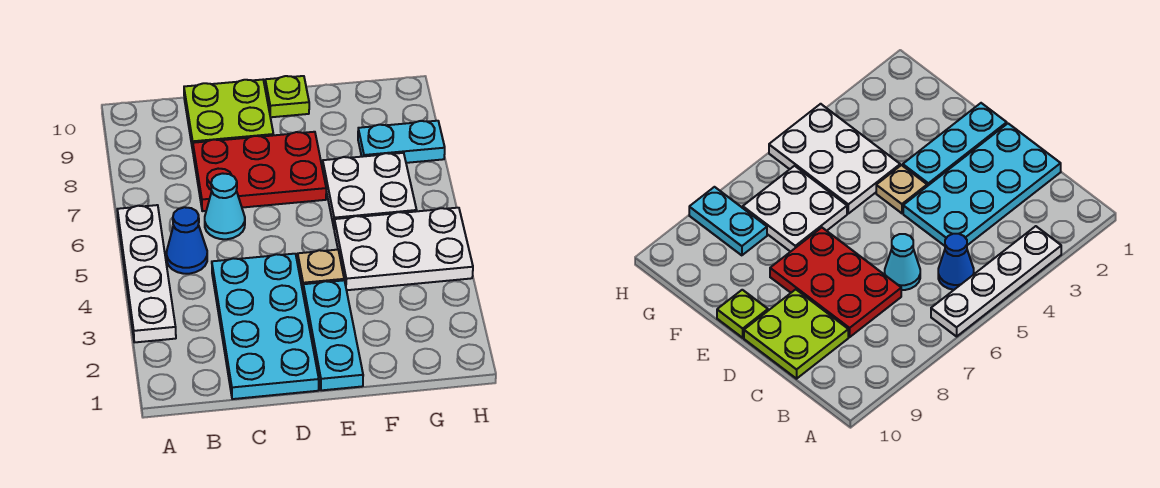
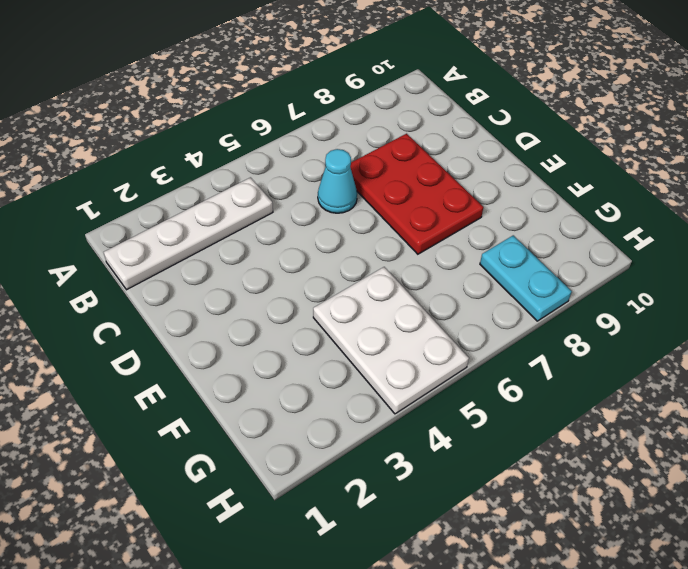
white plate B1:B4 level 1 -> white plate A3:A6 level 1
none -> blue cone B5 level 1
none -> cyan plate C1:D4 level 1
none -> lime plate C9:D10 level 1

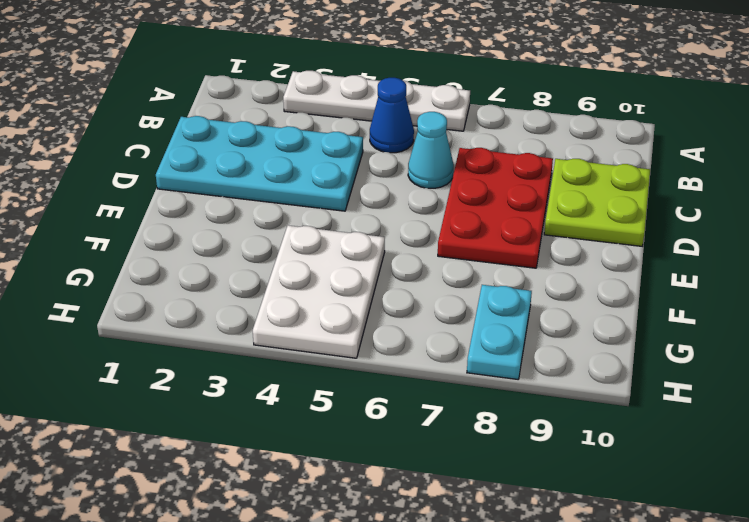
none -> cyan plate E1:E3 level 1
none -> tan plate E4 level 1
none -> lime plate E10 level 1

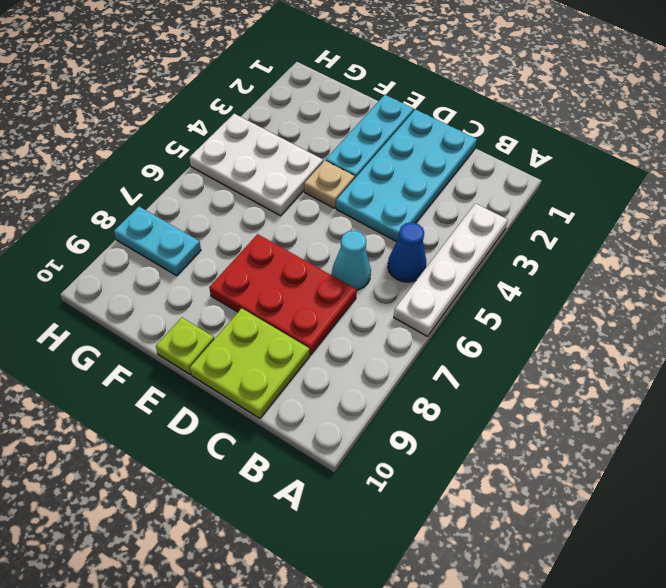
none -> white plate F6:G7 level 1

